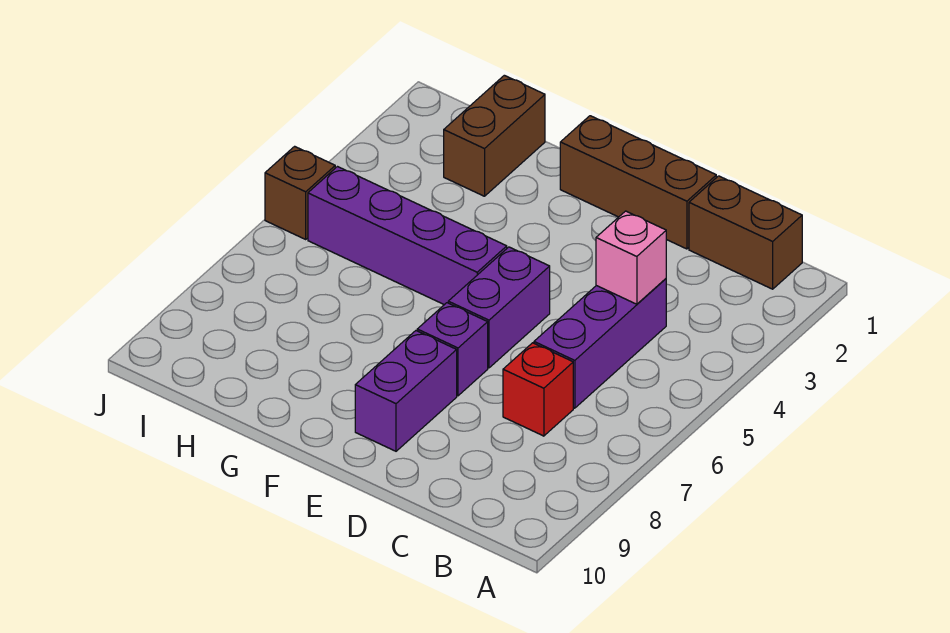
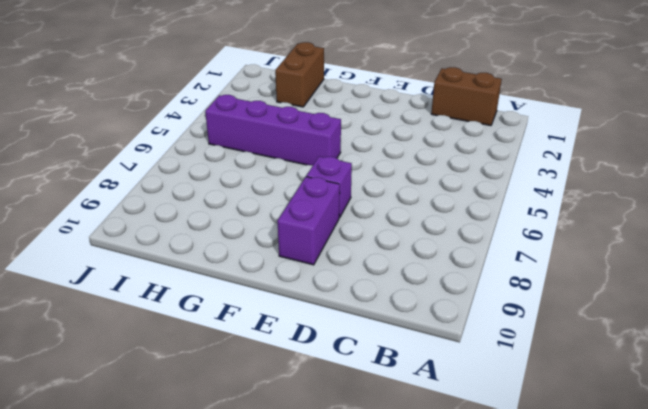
none -> purple brick C4:C6 level 1
none -> red brick C7 level 1

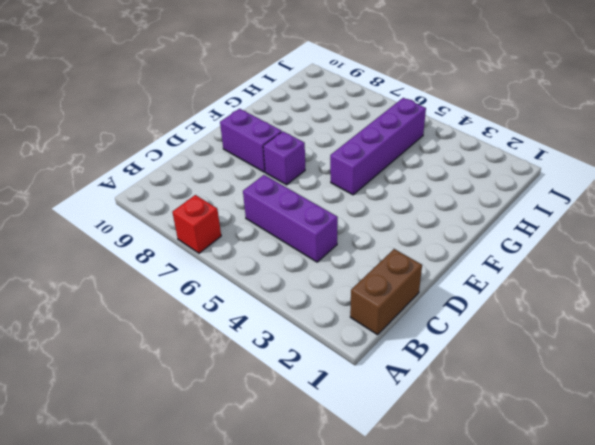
red brick A7 level 1 -> red brick C7 level 1
none -> brown brick D1:F1 level 1
none -> purple brick E5:E6 level 1

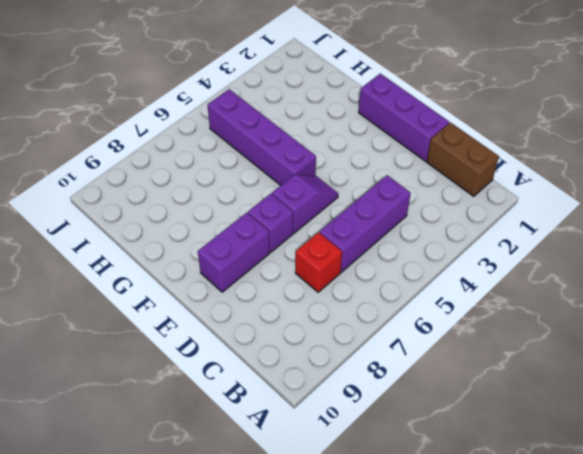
purple brick D1:F1 level 1 -> brown brick D1:F1 level 1
purple slope E5:E6 level 1 top 6 -> purple brick E5:E6 level 1
none -> brown brick H1:H2 level 1
none -> brown brick J5 level 1

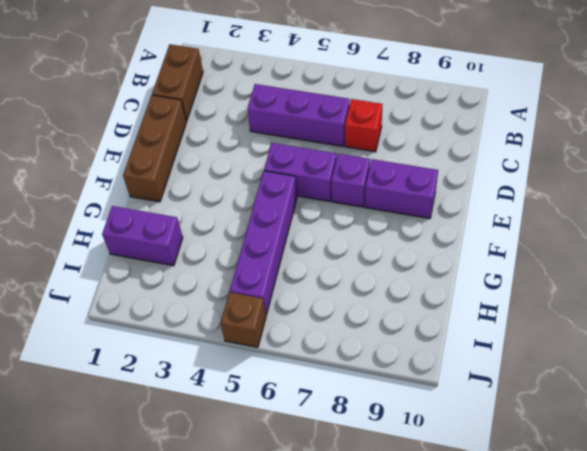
purple brick H1:H2 level 1 -> brown brick H1:H2 level 1
none -> pink brick C4 level 2

